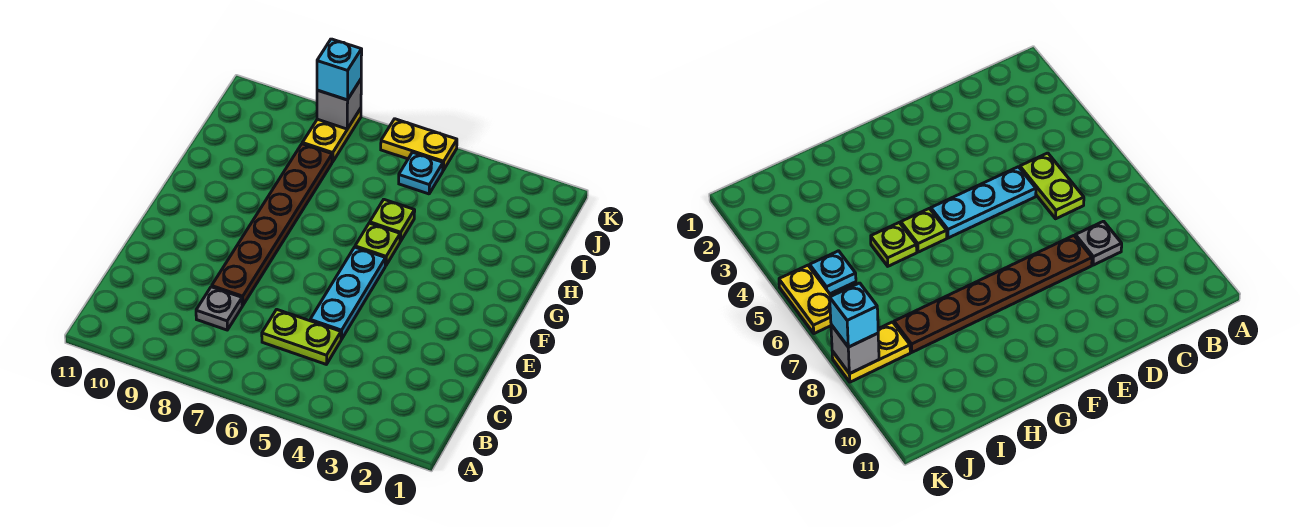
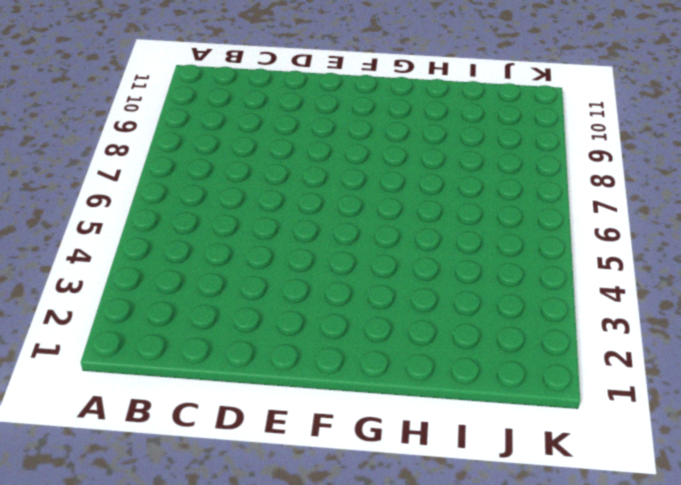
none -> lime plate C5:C6 level 1
none -> grey plate C8 level 1

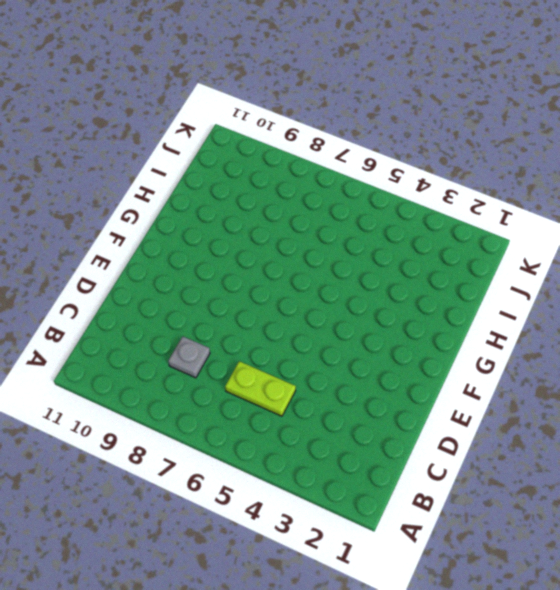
none -> cyan plate D5:F5 level 1
none -> brown plate D8:I8 level 1

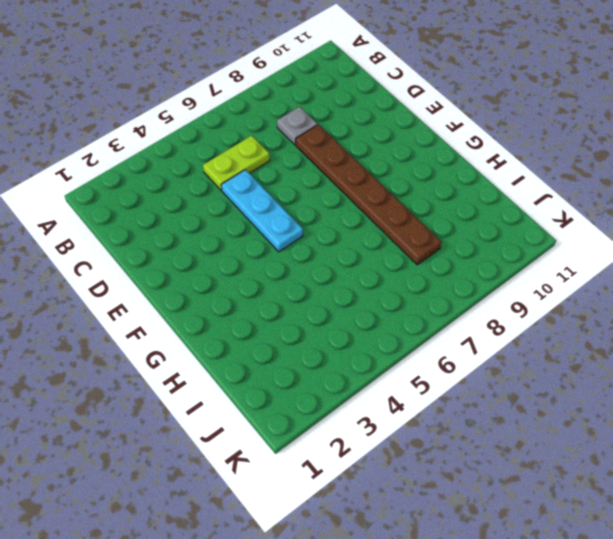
none -> lime plate G5 level 1
none -> lime plate H5 level 1

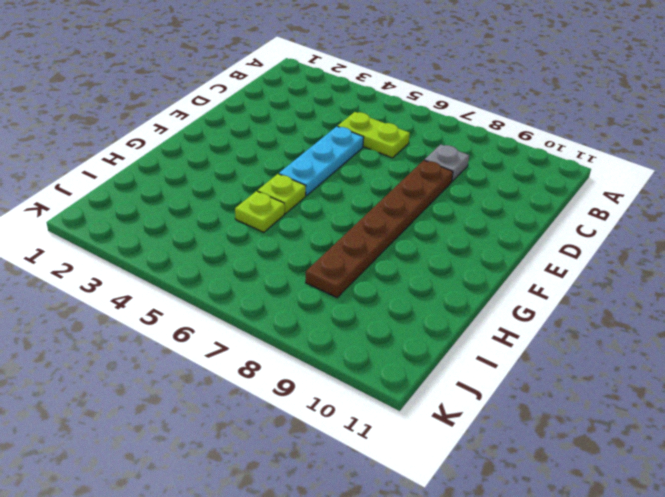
none -> cyan plate J5 level 1
none -> yellow plate J8:K8 level 1

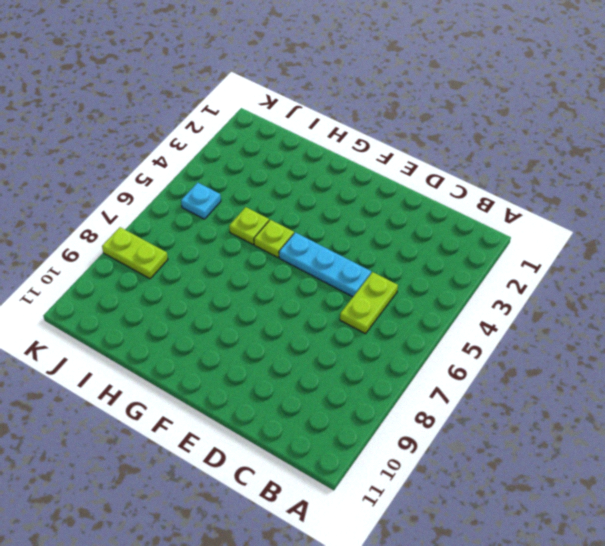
lime plate J8:K8 level 1 -> yellow plate J8:K8 level 1
none -> grey plate C8 level 1
none -> brown plate D8:I8 level 1

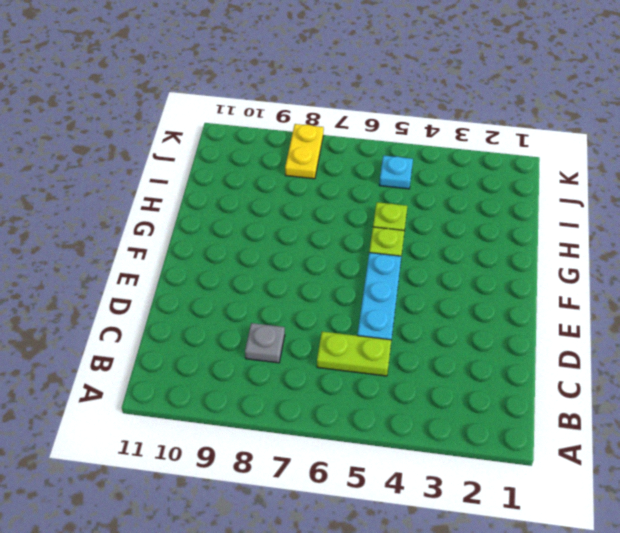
none -> brown plate D8:I8 level 1
none -> yellow plate K5:K6 level 1

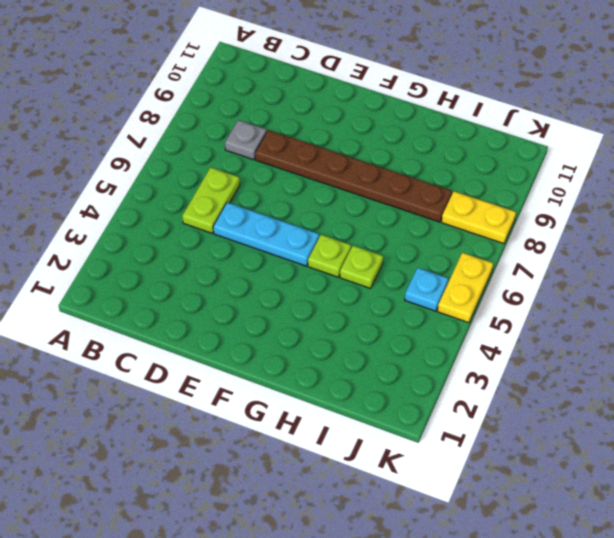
none -> grey brick K8 level 2
none -> cyan brick K8 level 3

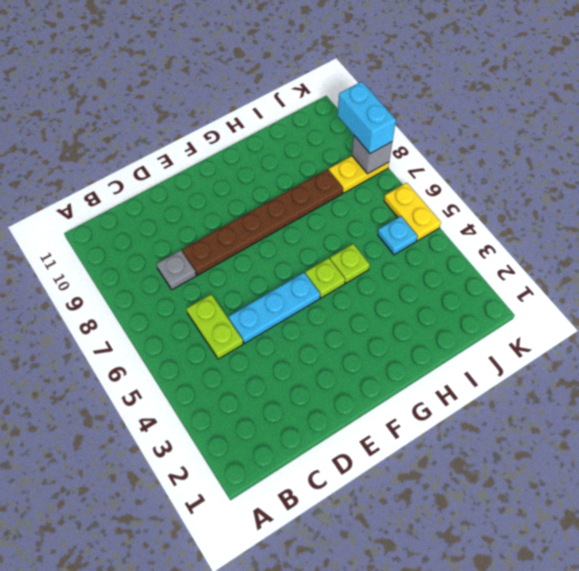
cyan brick K8:K9 level 3 -> cyan brick K8 level 3

